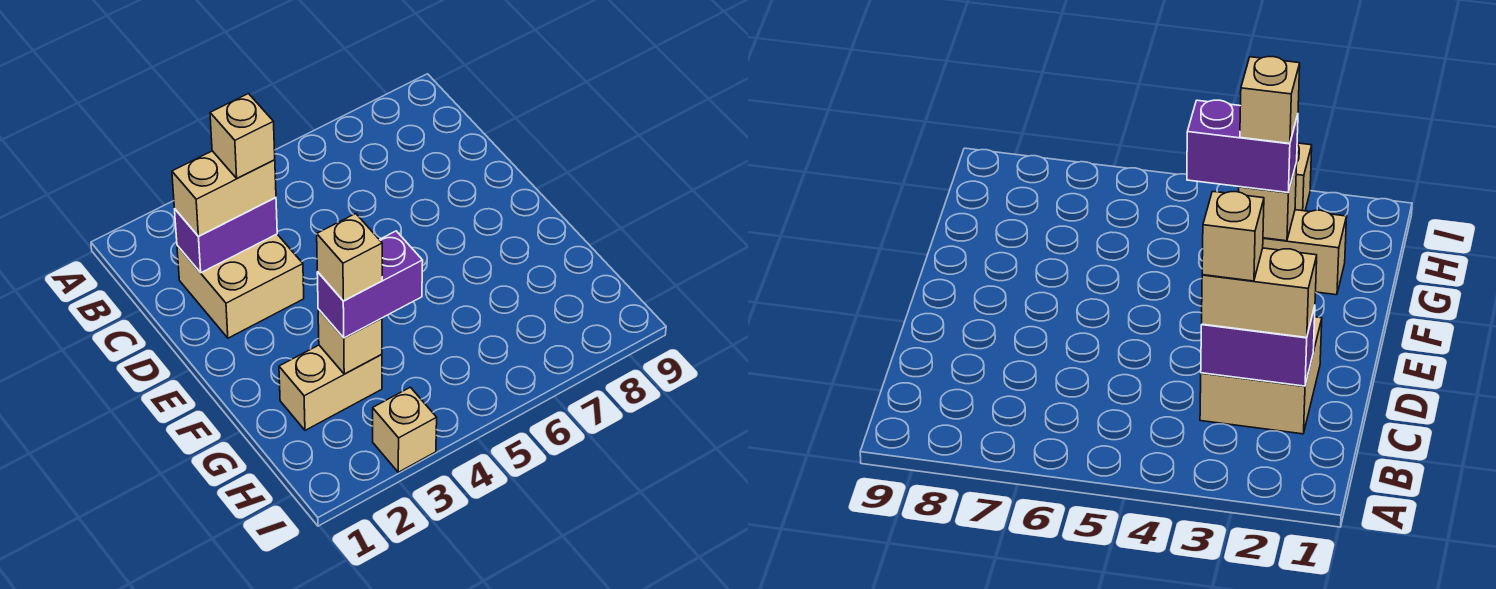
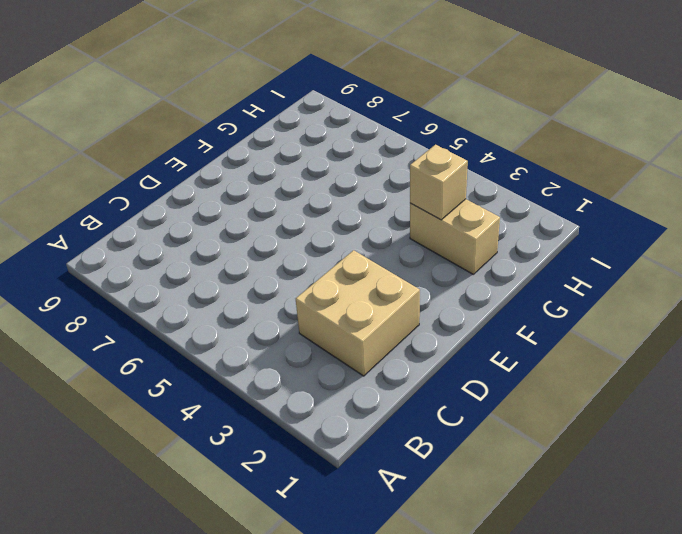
none -> tan brick I3 level 1
none -> purple brick C2:C3 level 2

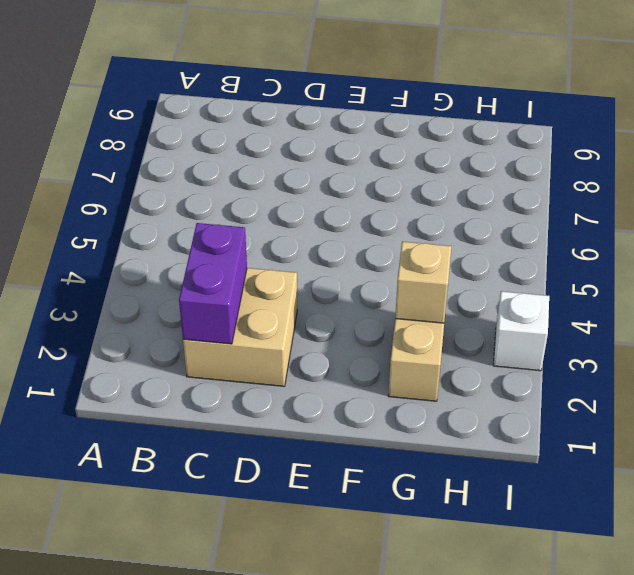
white brick I3 level 1 -> tan brick I3 level 1
none -> tan brick C2:C3 level 3
none -> purple brick G3:G4 level 3

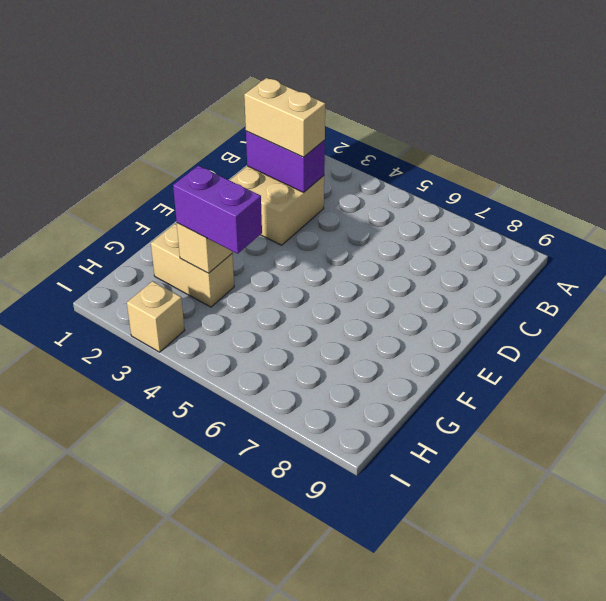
none -> tan brick C3 level 4
none -> tan brick G3 level 4

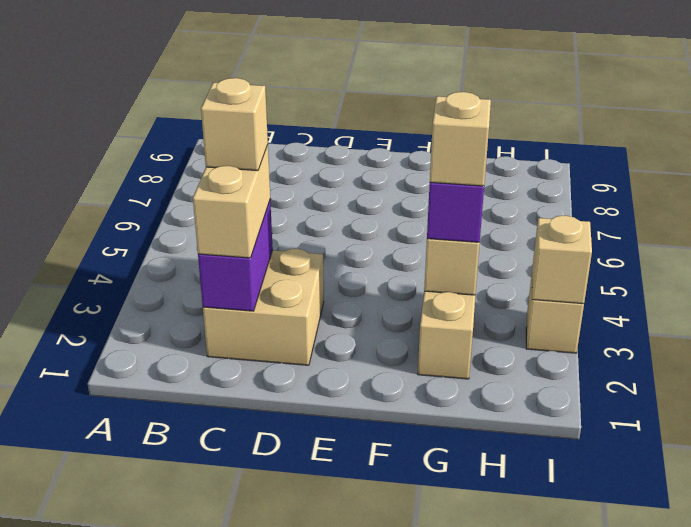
tan brick I3 level 2 -> none

